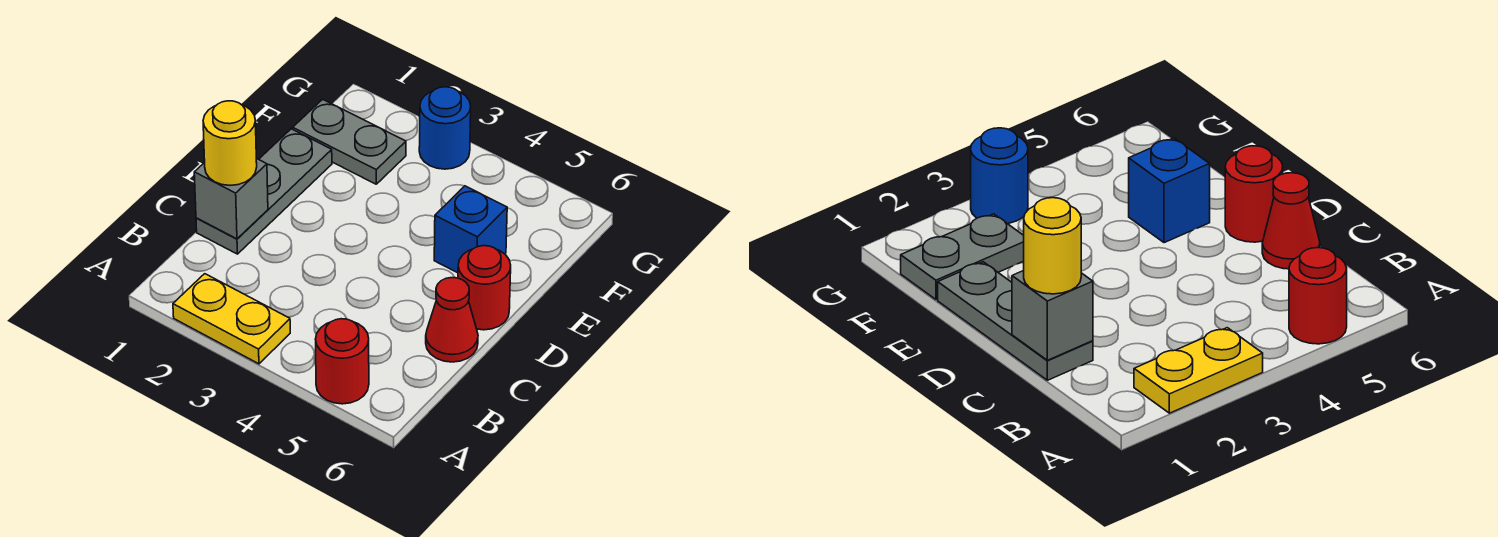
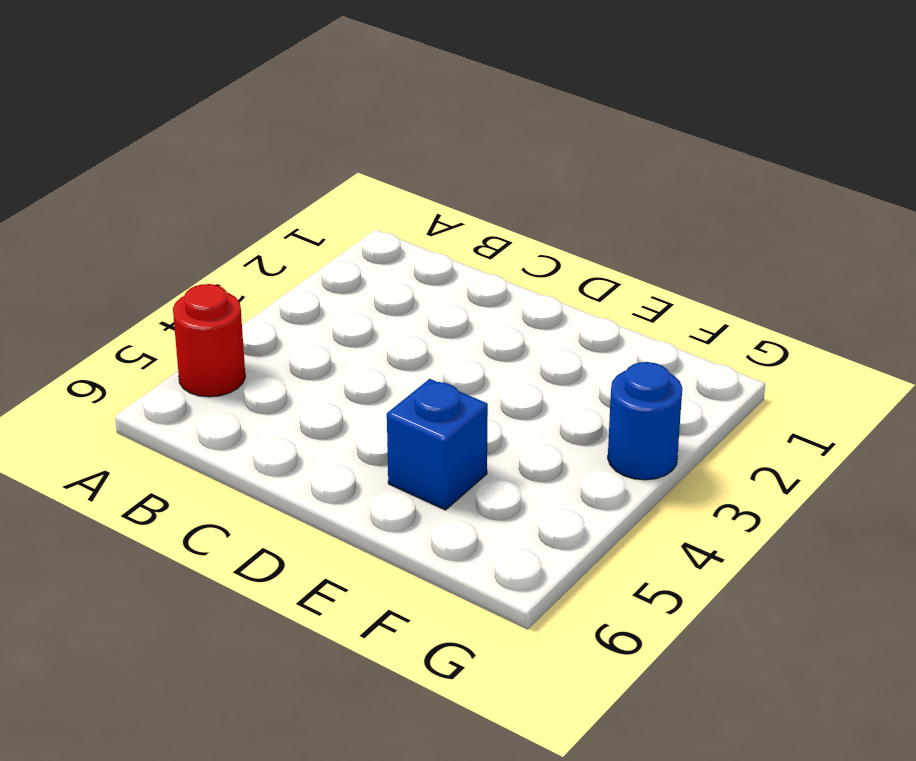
none -> yellow plate A2:A3 level 1
none -> grey plate C1:E1 level 1

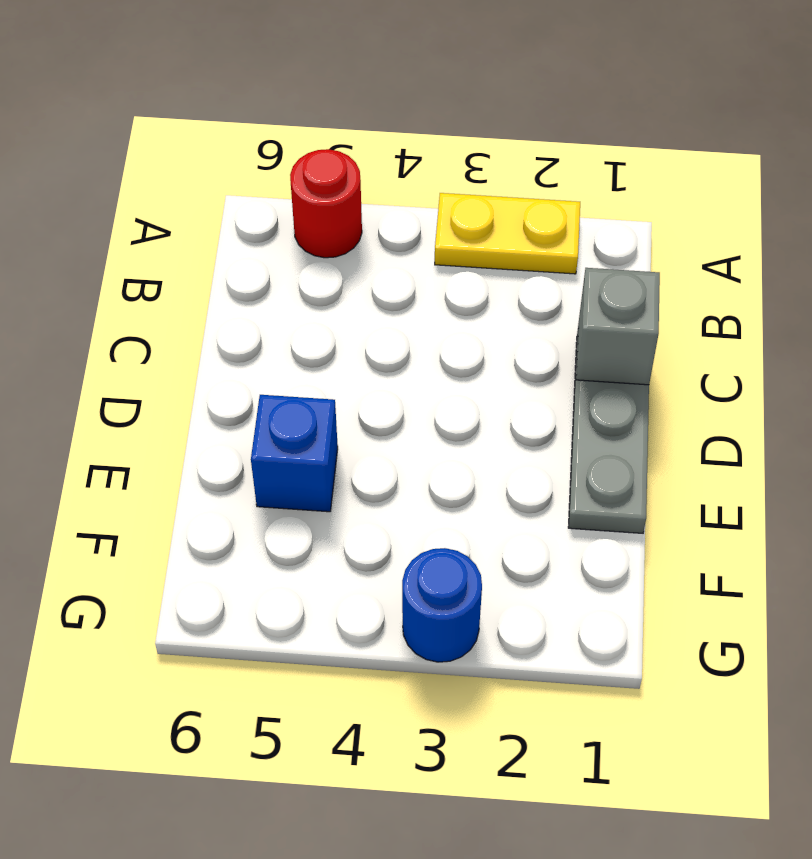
none -> red cone C6 level 1
none -> red round brick D6 level 1

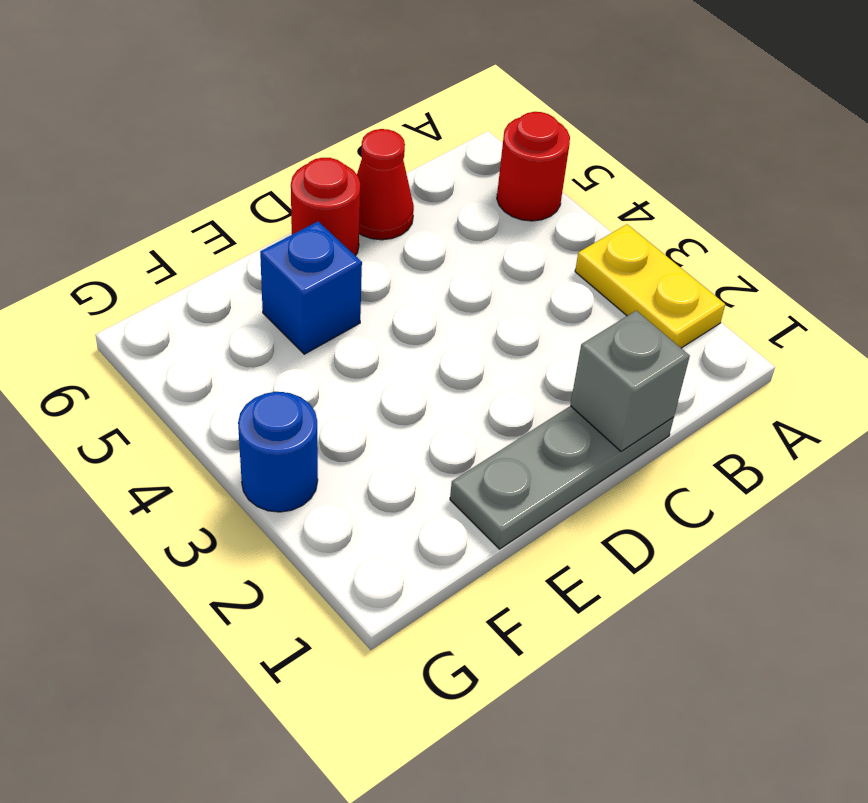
none -> grey plate F1:F2 level 1
none -> yellow round brick C1 level 3

